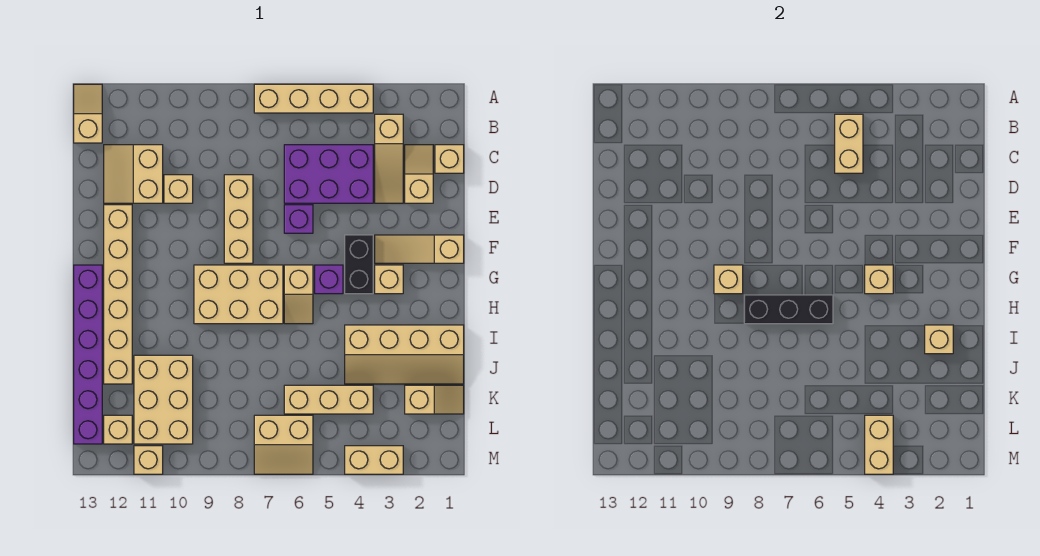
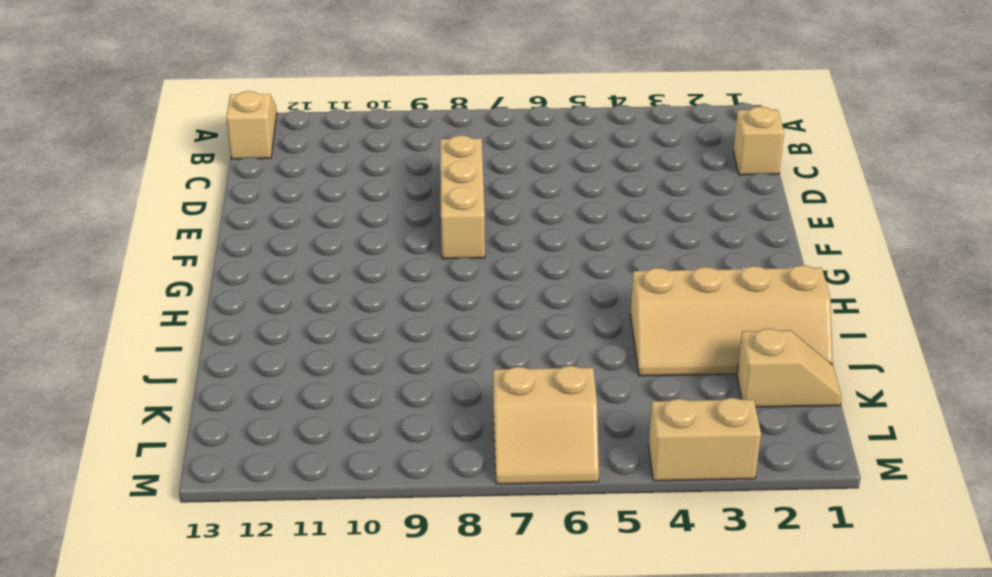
none -> tan brick A4:A7 level 1
none -> tan slope B3:D3 level 1 top B
none -> tan slope C2:D2 level 1 top D
none -> purple brick C4:D6 level 1

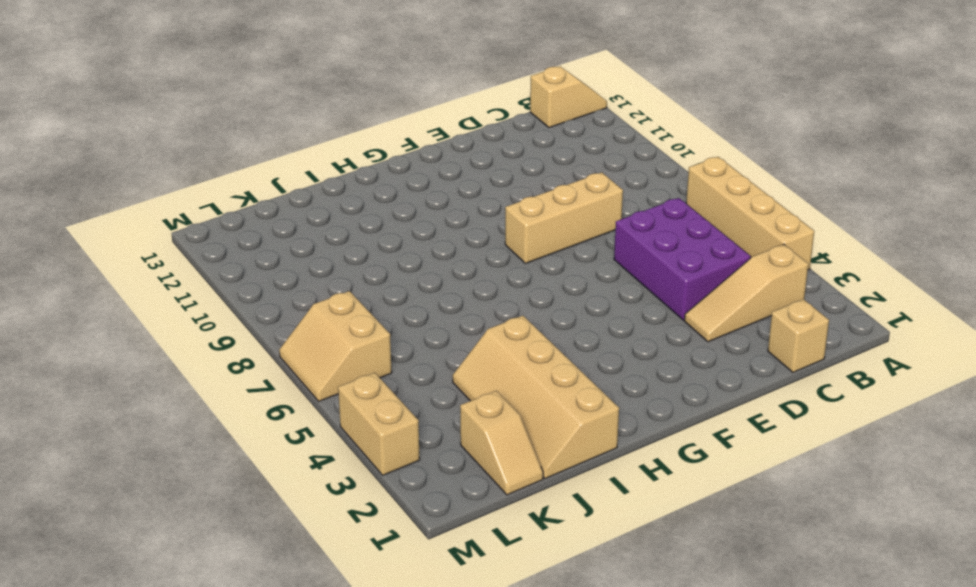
none -> tan slope C2:D2 level 1 top D
none -> tan slope C11:D12 level 1 top 11
none -> tan brick D10 level 1
none -> purple brick E6 level 1

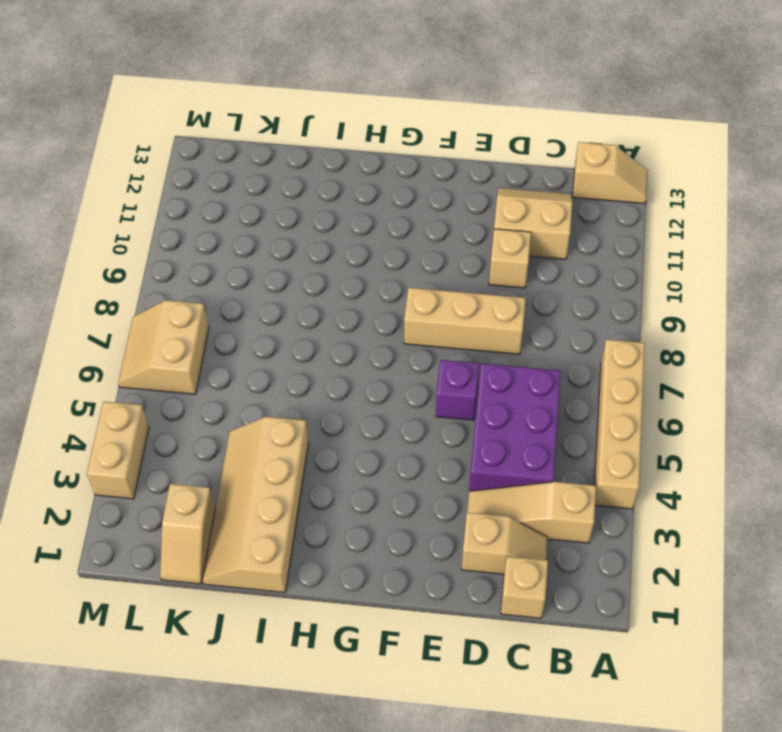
none -> tan brick E12:J12 level 1
none -> tan slope F1:F3 level 1 top 1
none -> black brick F4:G4 level 1
none -> tan brick G3 level 1

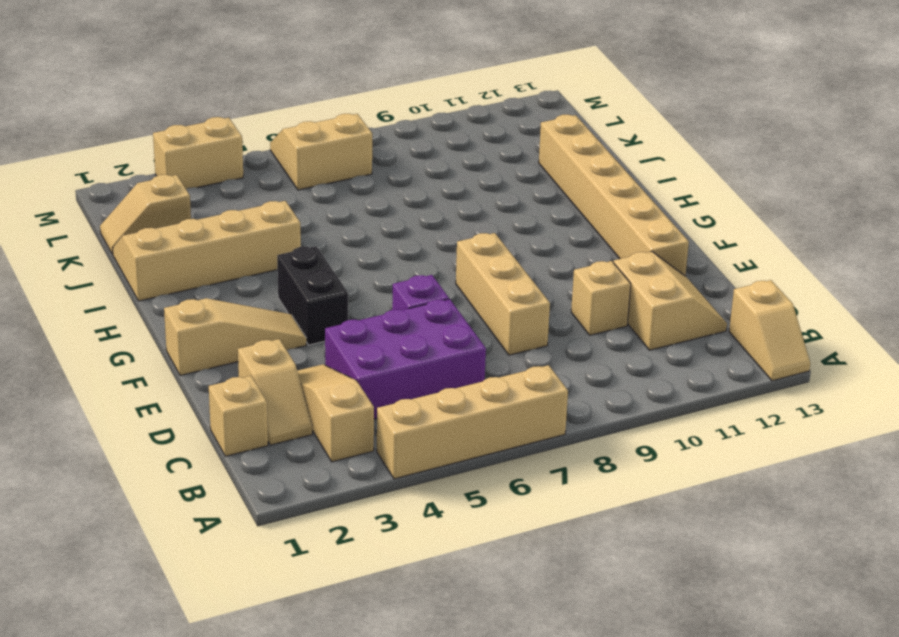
none -> tan brick G3 level 1
none -> purple brick G5 level 1
none -> tan slope G6:H6 level 1 top G
none -> tan brick G7:H9 level 1

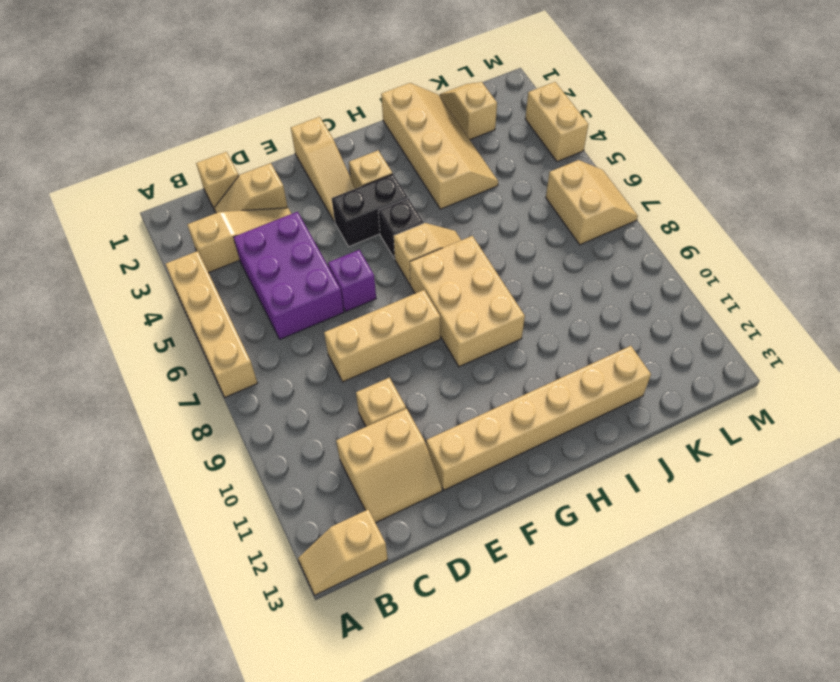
black brick G5 level 1 -> purple brick G5 level 1
none -> purple brick G13:L13 level 1
none -> tan brick J10:L11 level 1
none -> tan brick K4:K6 level 1
none -> tan brick L12 level 1

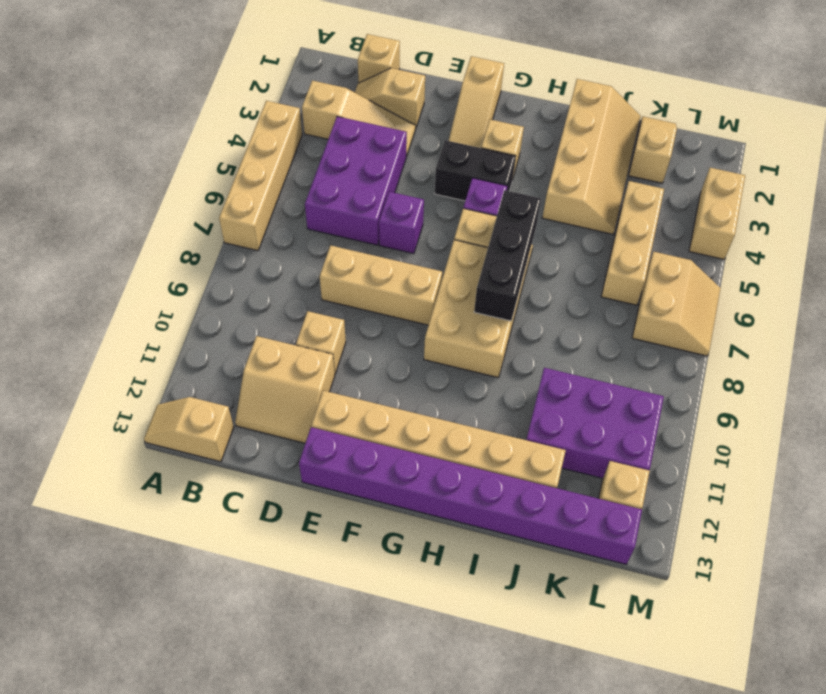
purple brick E13:L13 level 1 -> purple brick G13:L13 level 1
purple brick J10:L11 level 1 -> tan brick J10:L11 level 1
none -> tan brick M11 level 1
none -> tan brick B5:C5 level 2
none -> tan brick G4 level 2
none -> tan brick G9 level 2

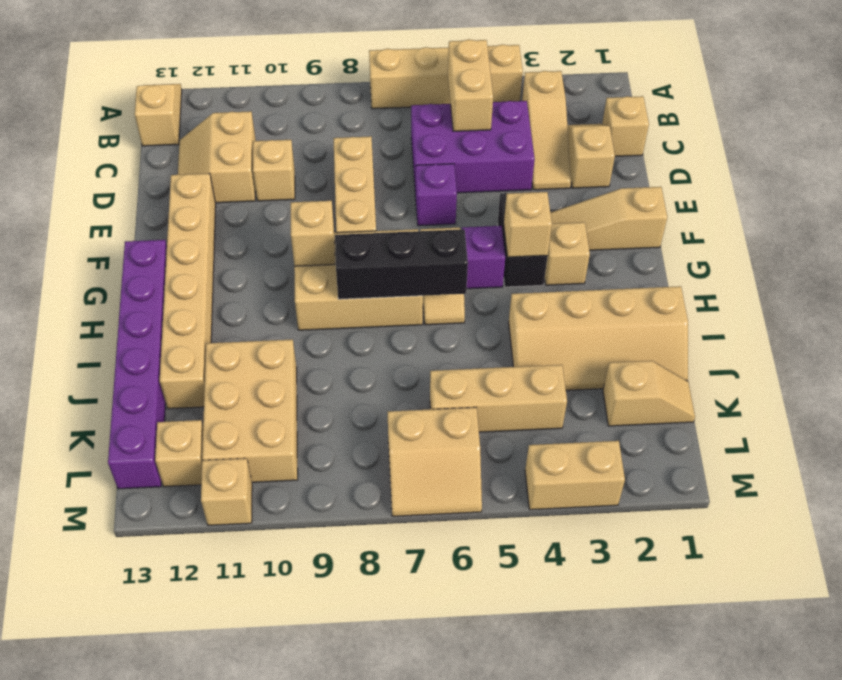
none -> tan brick I2 level 2
none -> tan brick L4:M4 level 2

